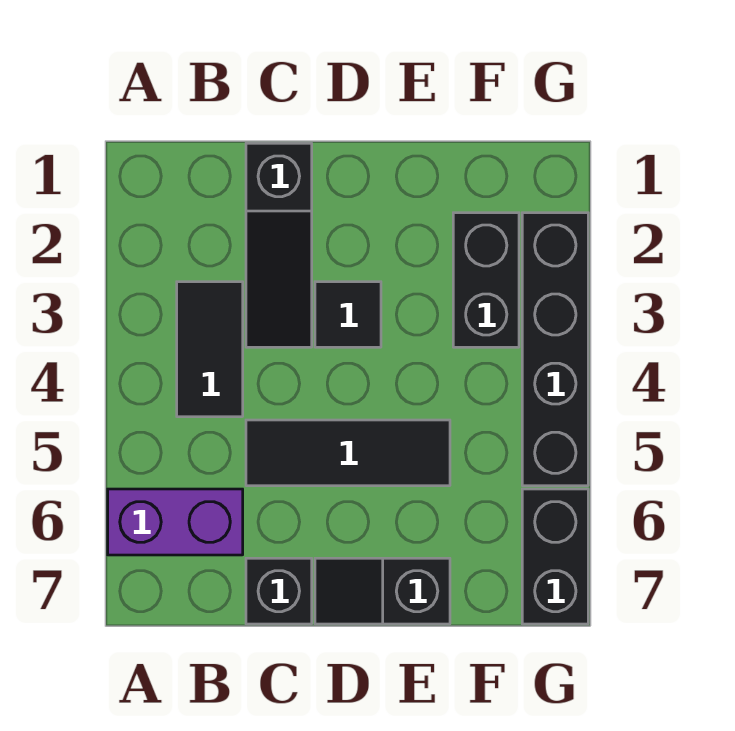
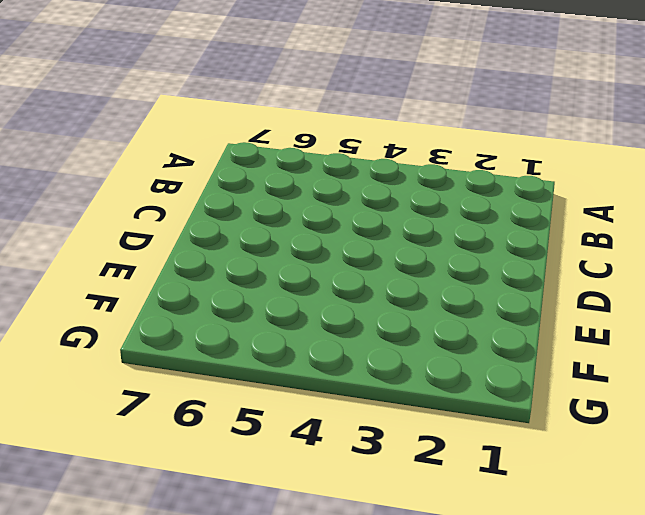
none -> purple brick A6:B6 level 1
none -> black tile B3:B4 level 1

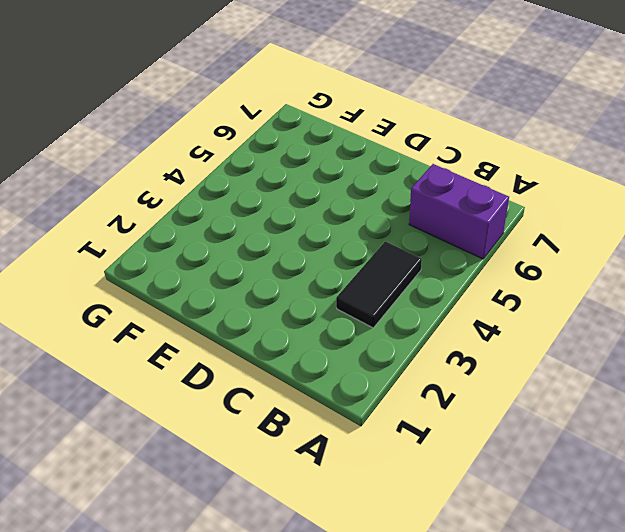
none -> black slope C1:C3 level 1 top 1
none -> black tile C5:E5 level 1

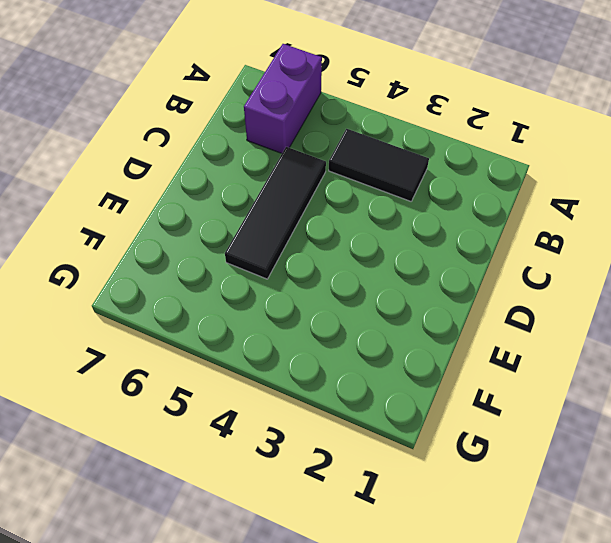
none -> black slope C1:C3 level 1 top 1
none -> black brick C7 level 1

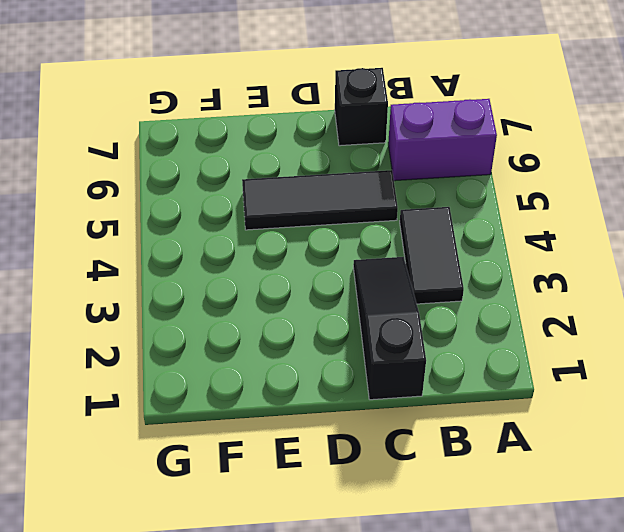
none -> black tile D3 level 1
none -> black slope D7:E7 level 1 top E

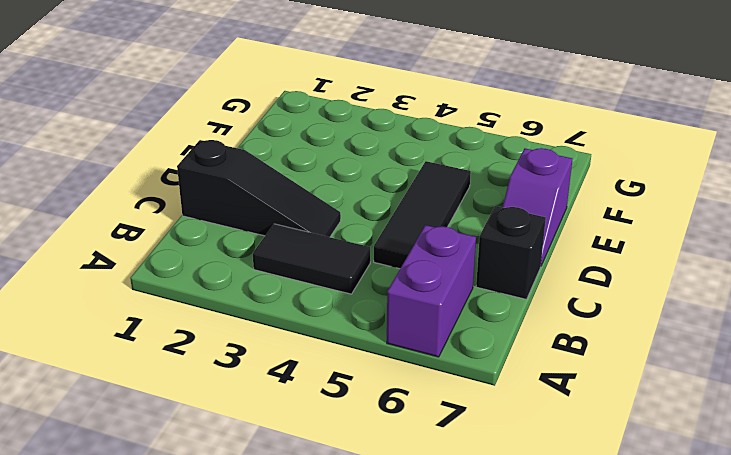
purple slope D7:E7 level 1 top E -> black slope D7:E7 level 1 top E
none -> black tile D3 level 1
none -> black brick F2:F3 level 1

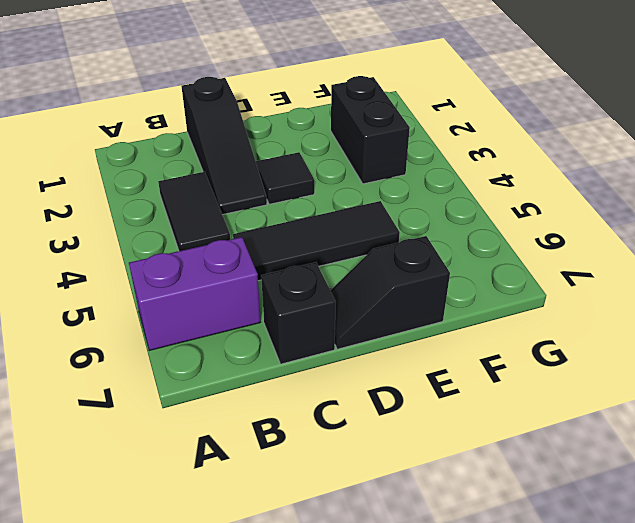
none -> black brick G2:G5 level 1
none -> black brick G6:G7 level 1

